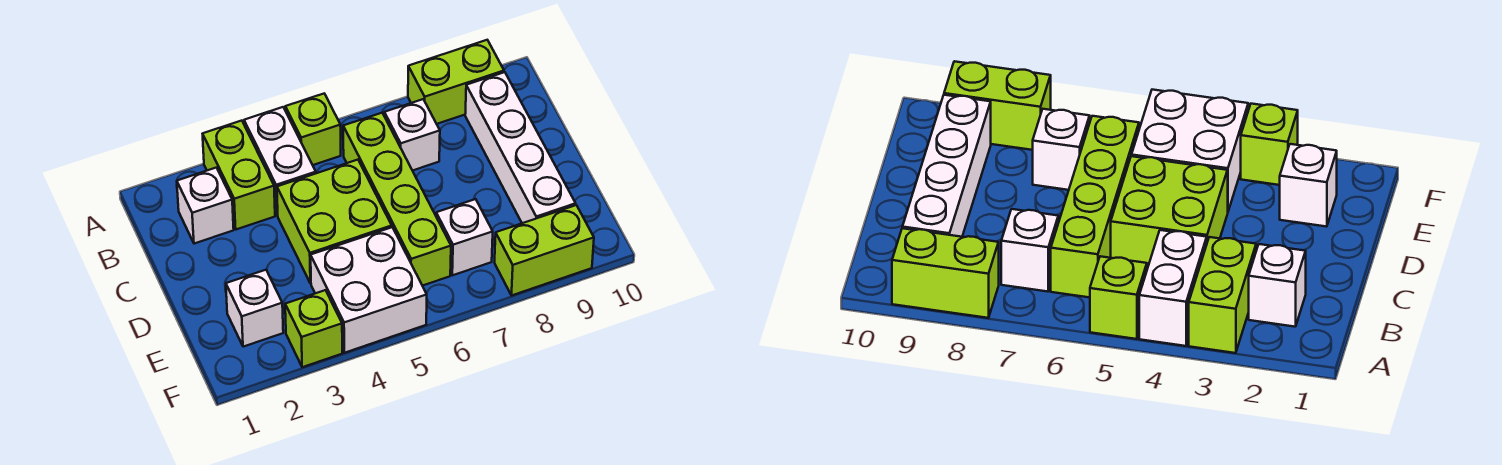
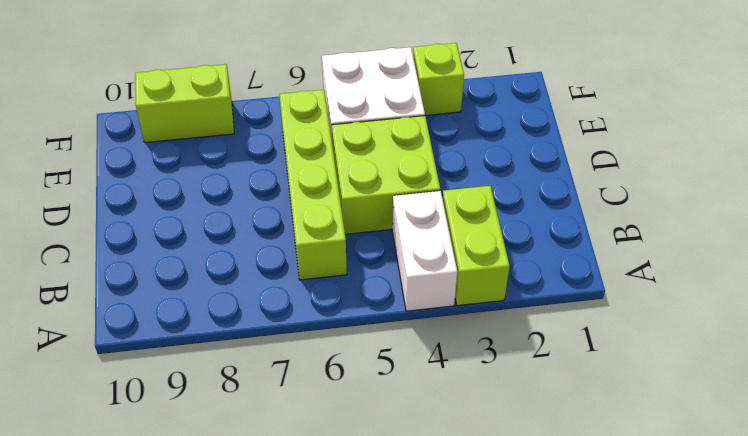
none -> lime brick A5 level 1
none -> lime brick A8:A9 level 1
none -> white brick B2 level 1

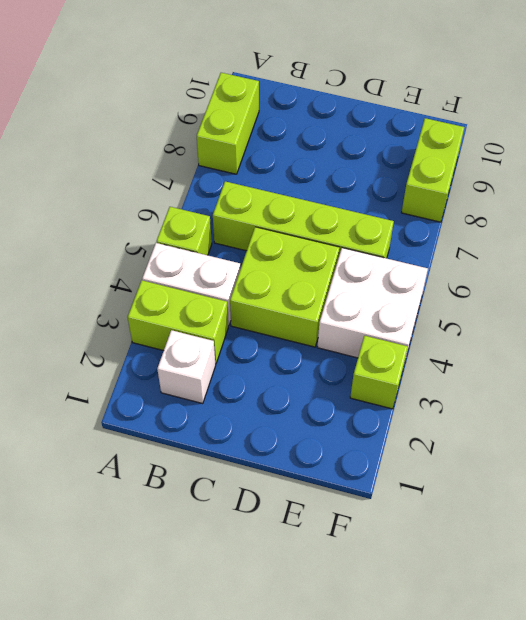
none -> white brick B7 level 1
none -> white brick B9:E9 level 1
none -> white brick E2 level 1

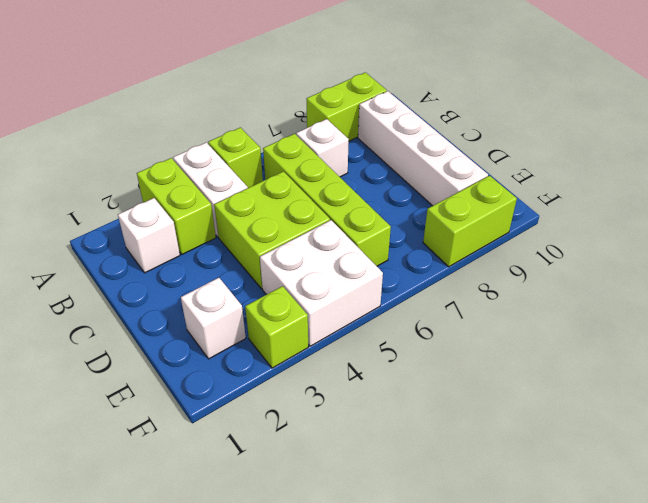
none -> white brick E7 level 1

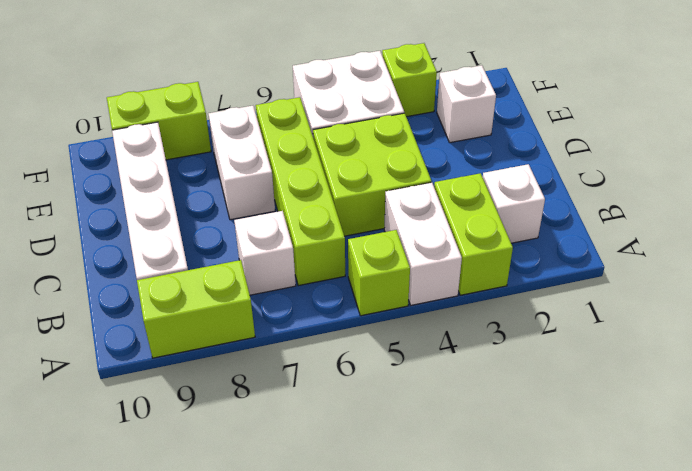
white brick D7:E7 level 1 -> white brick E7 level 1

